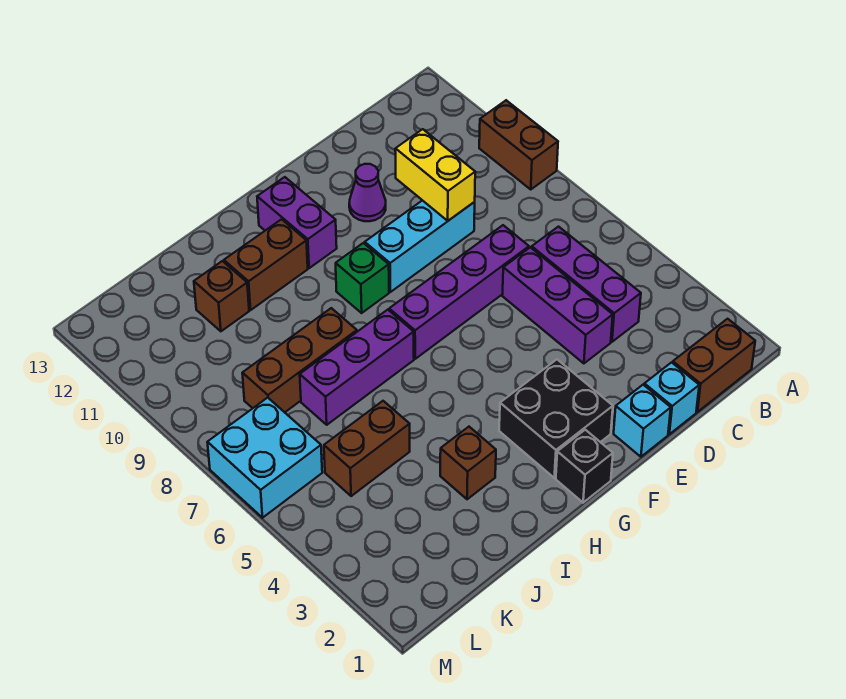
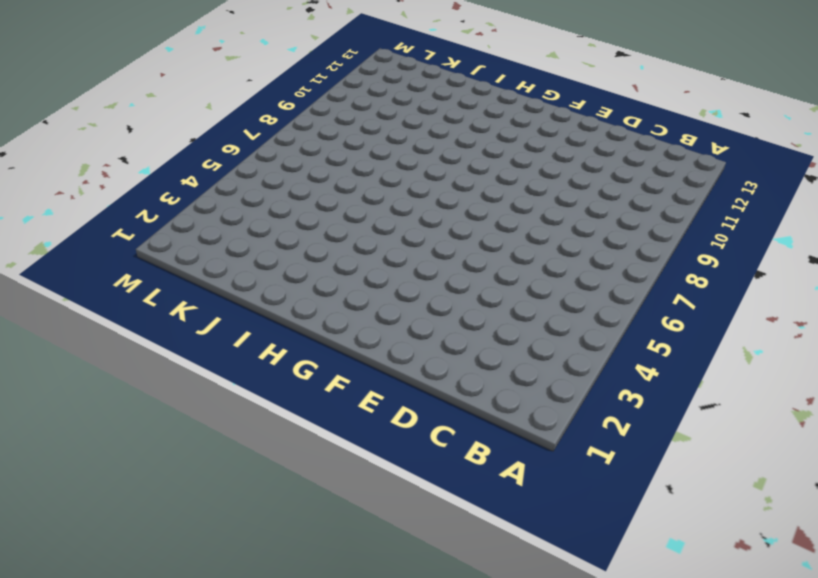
none -> brown brick A9:A10 level 1
none -> brown brick B1:C1 level 1
none -> purple brick C4:C6 level 1

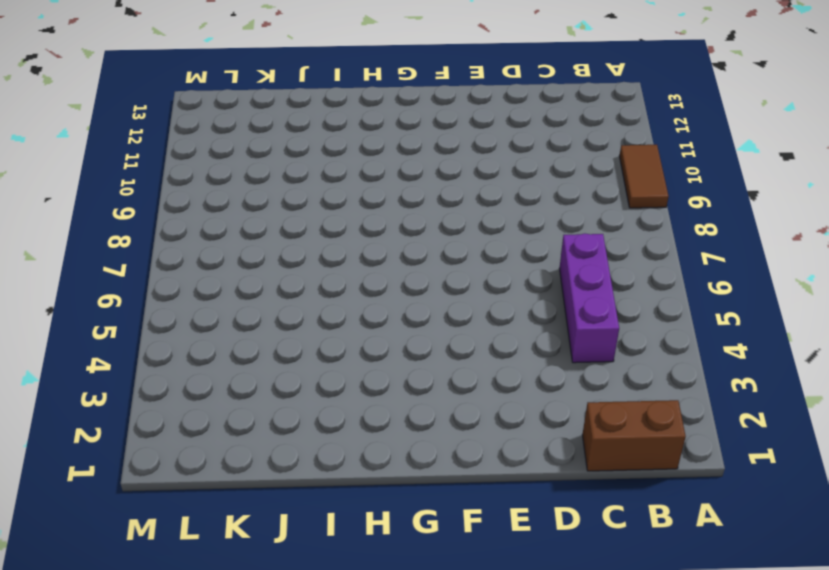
brown tile A9:A10 level 1 -> brown brick A9:A10 level 1
none -> cyan brick D1 level 1
none -> purple brick D4:D6 level 1
none -> purple brick D7:G7 level 1

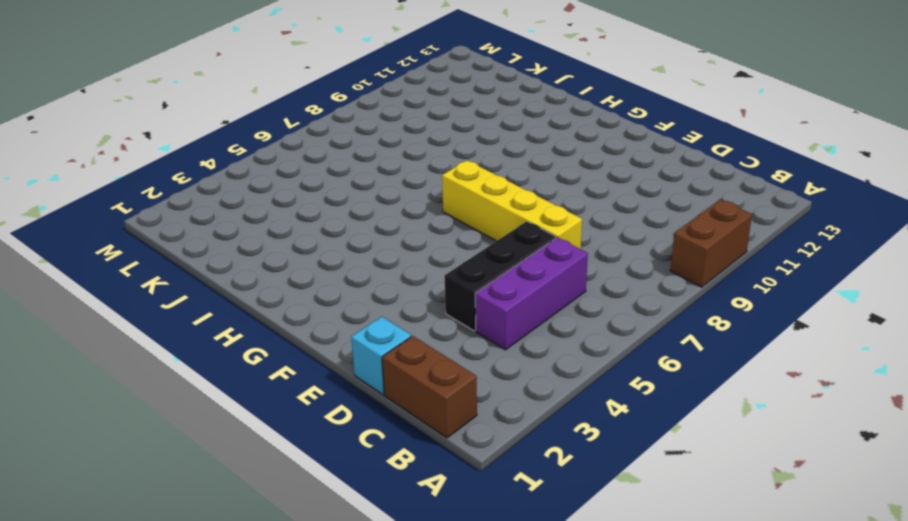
black brick D4:D6 level 1 -> purple brick D4:D6 level 1
yellow brick D7:G7 level 1 -> purple brick D7:G7 level 1
none -> cyan brick D9:F9 level 1
none -> cyan brick E1 level 1
none -> purple cone E11 level 1

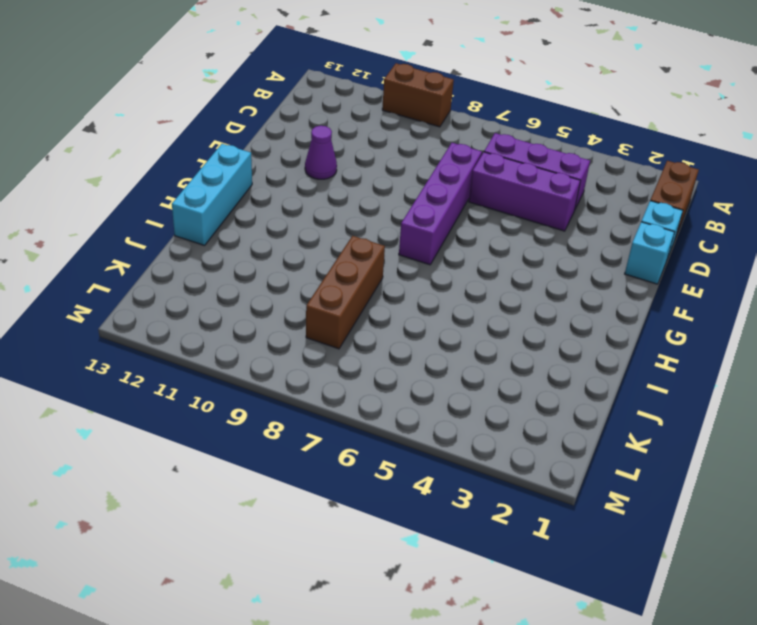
cyan brick G13:I13 level 1 -> cyan brick D9:F9 level 1
none -> black brick F2:G3 level 1
none -> black brick G1 level 1
none -> green brick G9 level 1

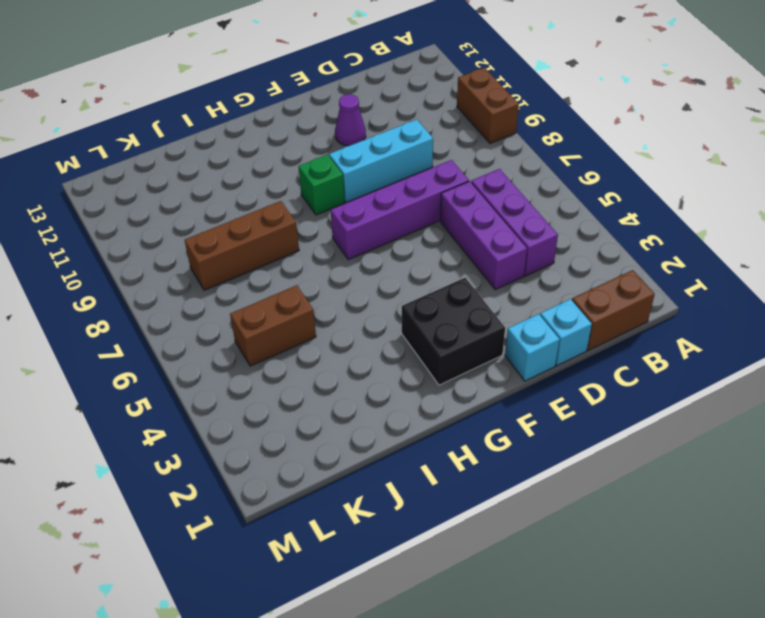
none -> black brick G1 level 1
none -> purple brick G11:G12 level 1
none -> purple brick H7:J7 level 1

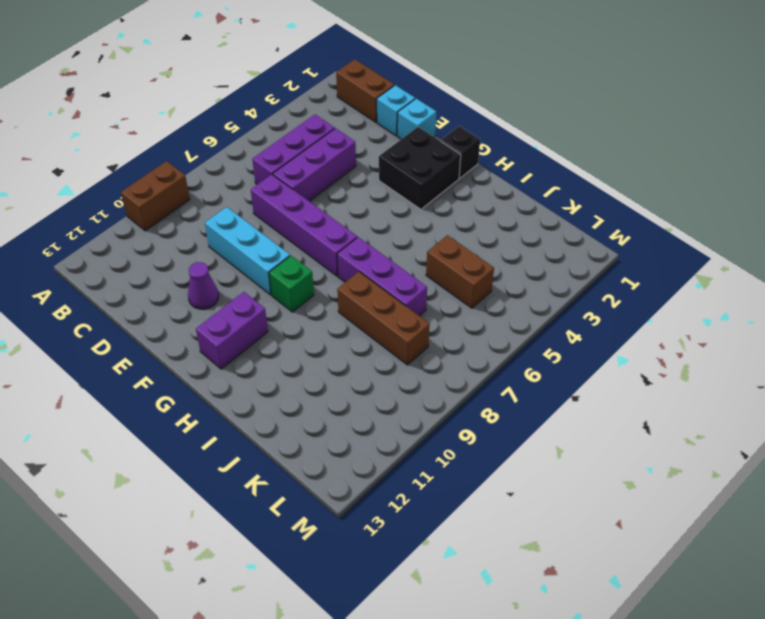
none -> brown brick H11:I11 level 1
none -> brown brick I3 level 1
none -> brown brick J11 level 1

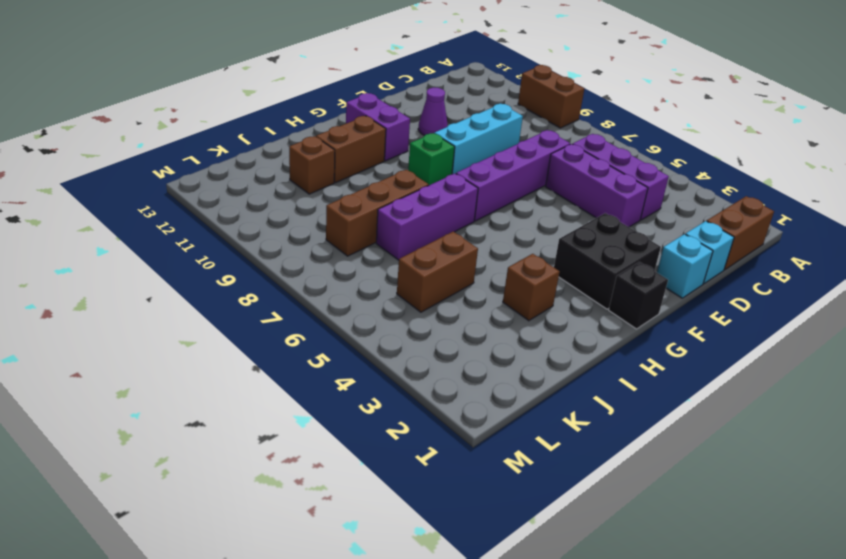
none -> cyan brick L6:M7 level 1
none -> yellow brick D9:D10 level 2

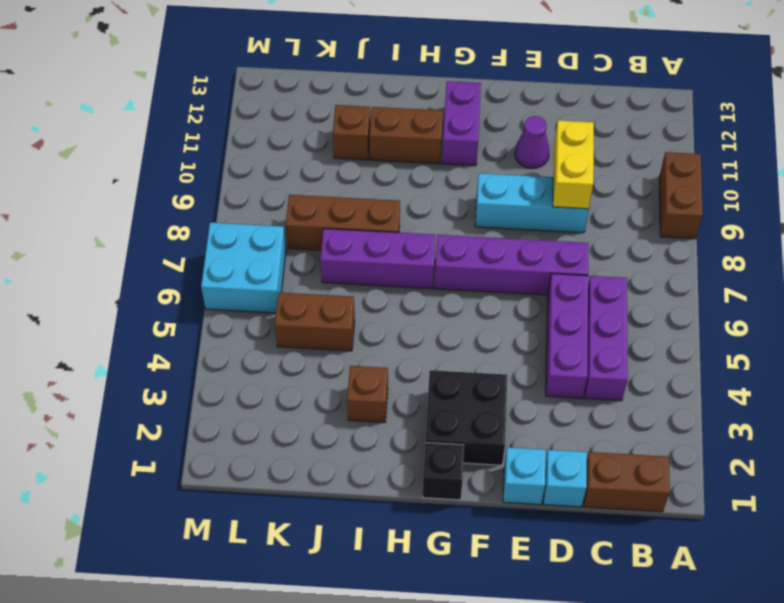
none -> green brick G9 level 1

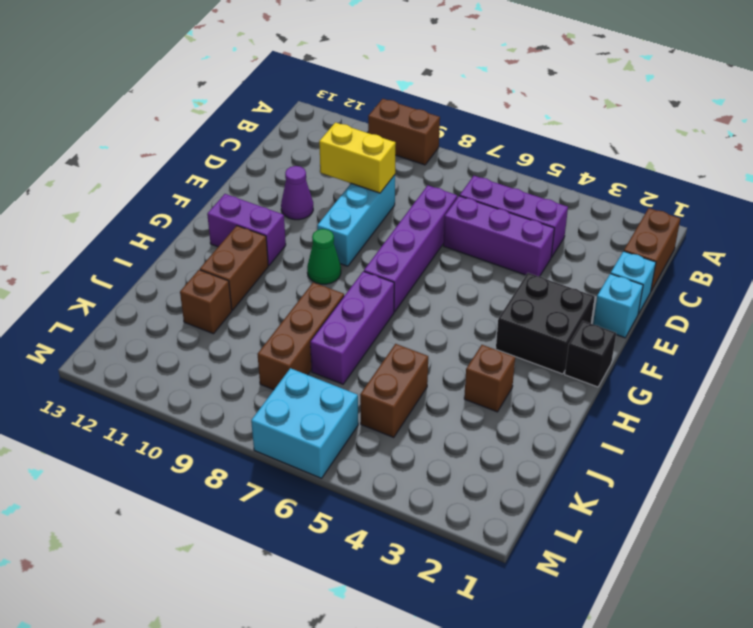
green cone G9 level 1 -> green brick G9 level 1

